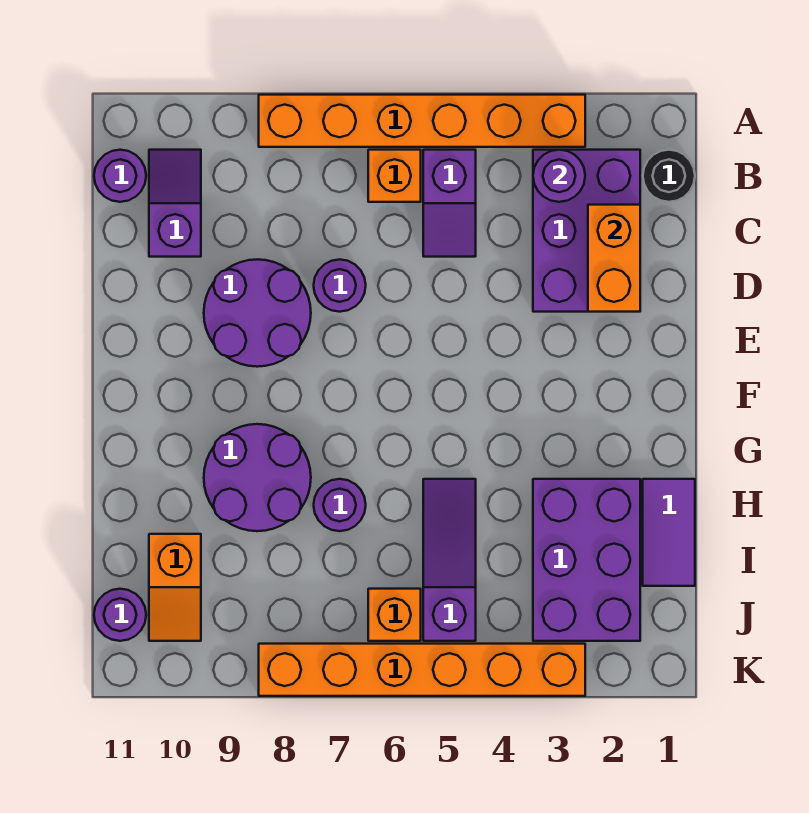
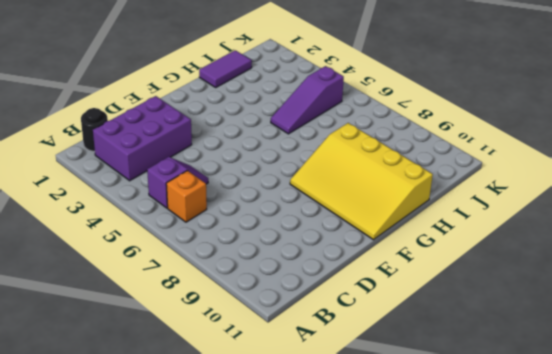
yellow slope F8:H11 level 1 top H -> purple round brick G8:H9 level 1
none -> orange brick A3:A8 level 1
none -> purple slope B10:C10 level 1 top C
none -> purple round brick B11 level 1

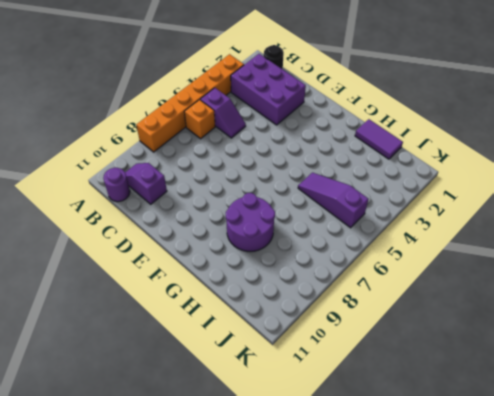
none -> purple round brick D7 level 1
none -> purple round brick D8:E9 level 1
none -> purple brick H2:J3 level 1

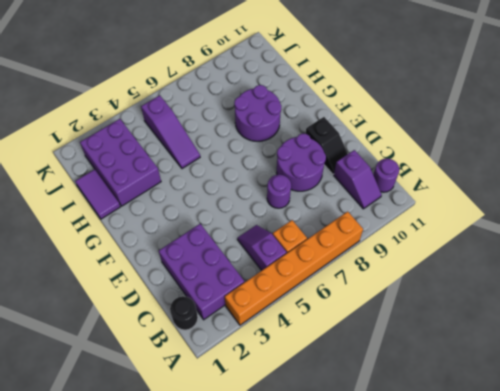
black slope D10:E10 level 1 top E -> none
none -> purple round brick H7 level 1
none -> orange slope I10:J10 level 1 top I
none -> orange brick J6 level 1

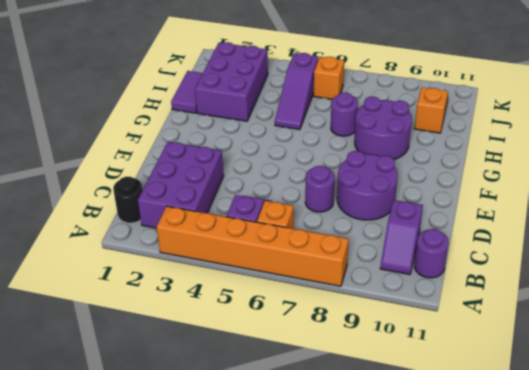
none -> purple round brick J11 level 1
none -> orange brick K3:K8 level 1
none -> purple round brick B3 level 2

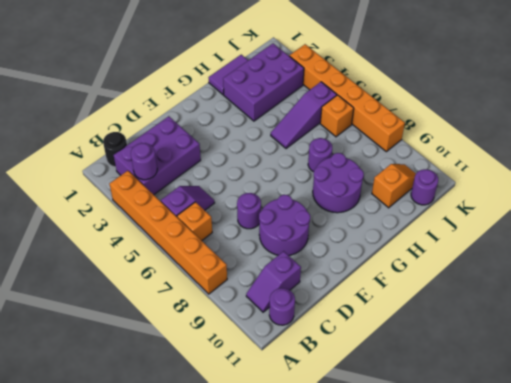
none -> orange brick C2:D2 level 2

